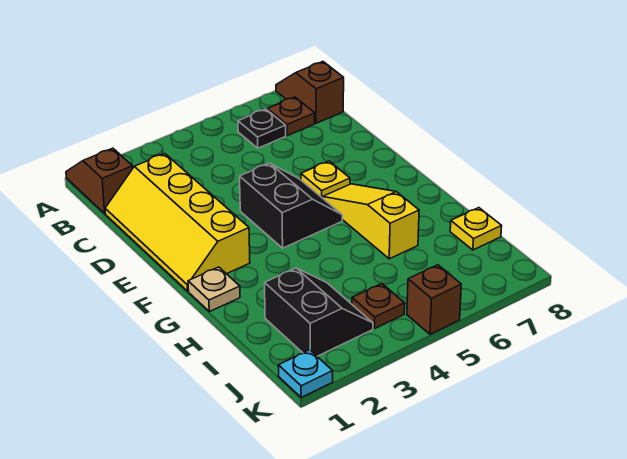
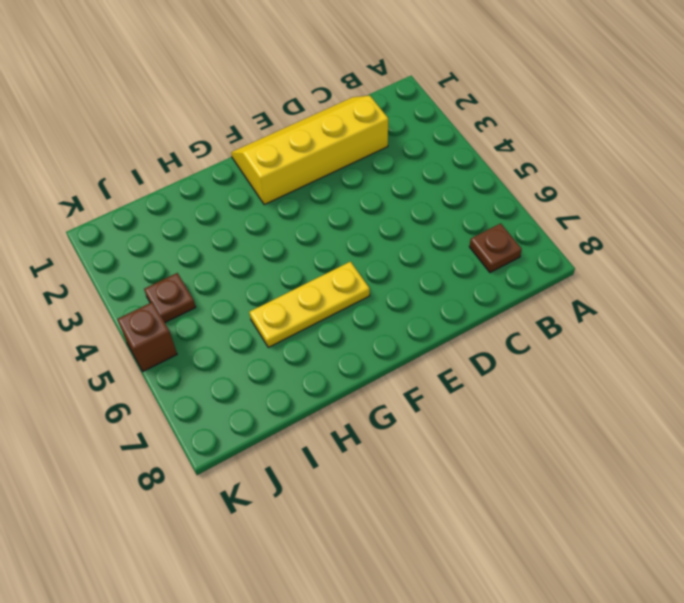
yellow plate F6:H6 level 1 -> yellow slope F6:H6 level 1 top H
none -> brown slope A1:B1 level 1 top B
none -> brown slope A8:B8 level 1 top B
none -> black plate B6 level 1

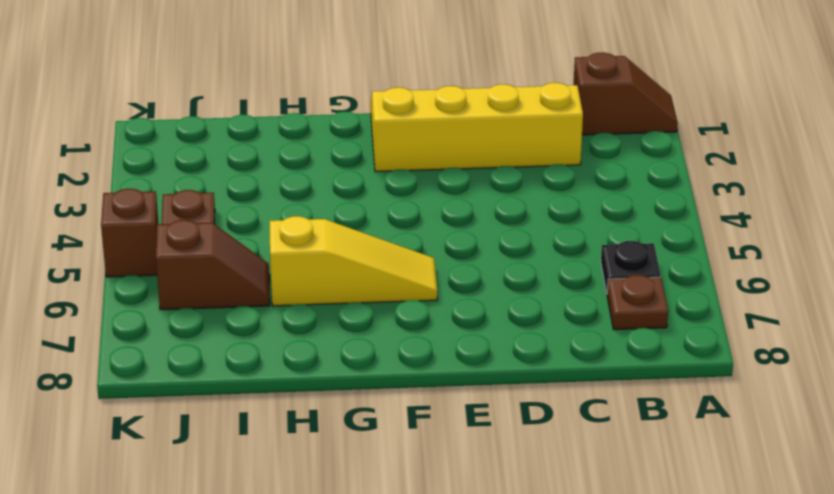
brown slope I6:J6 level 1 top J -> brown slope A8:B8 level 1 top B
none -> black slope E4:F5 level 1 top 4
none -> yellow plate E6 level 1
none -> tan plate G1 level 1

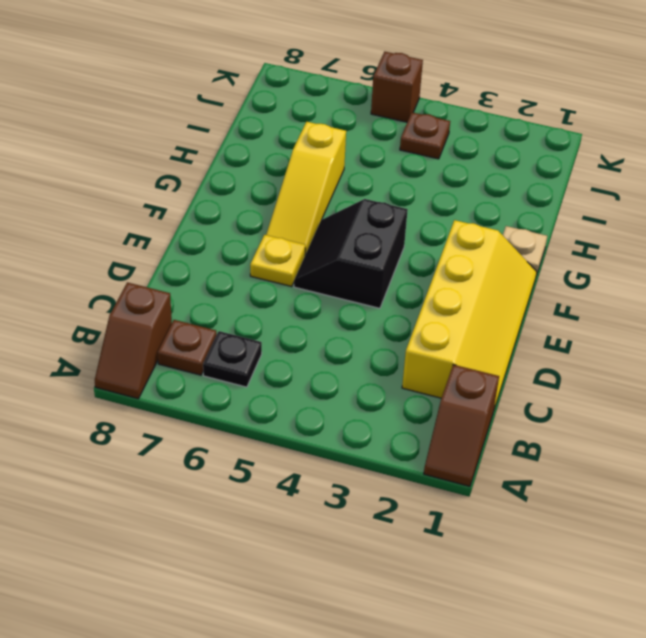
none -> black slope I2:J3 level 1 top 2
none -> yellow plate I8 level 1
none -> cyan plate K1 level 1

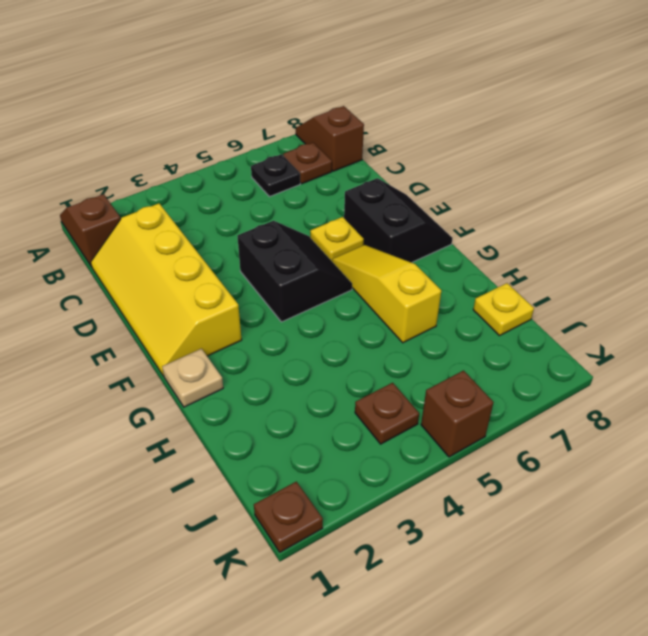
black slope E7:F8 level 1 top 7 -> black slope I2:J3 level 1 top 2
brown plate K1 level 1 -> cyan plate K1 level 1

